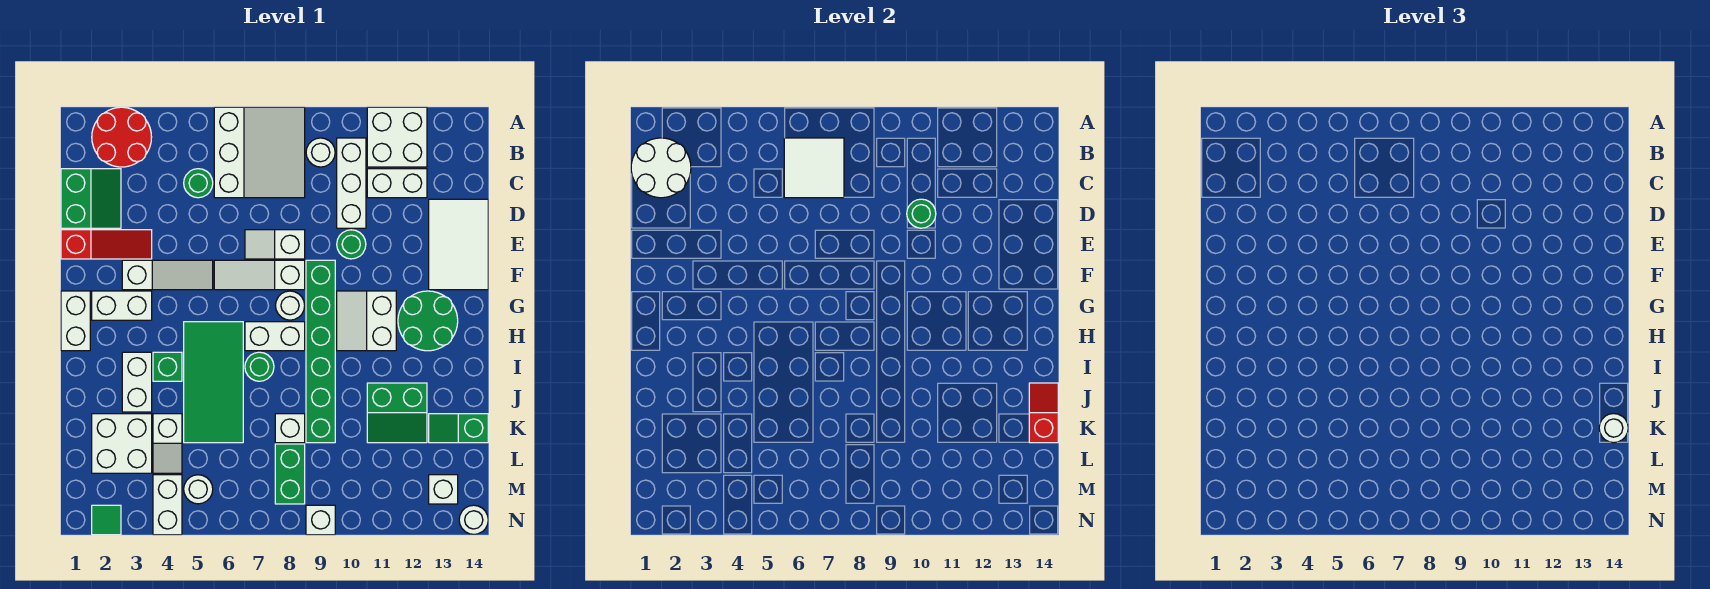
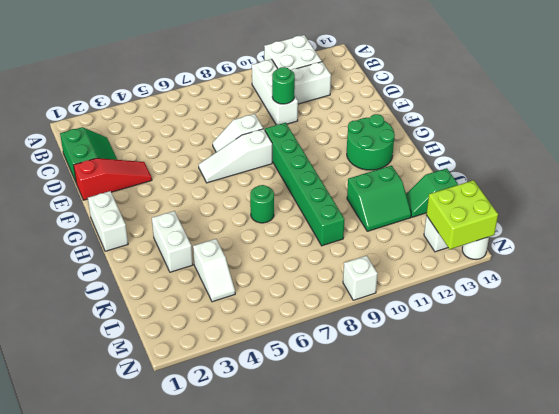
lime brick M13:N14 level 2 -> none
none -> red round brick A2:B3 level 1
none -> white slope A6:C8 level 1 top 6
none -> white round brick B9 level 1
none -> green round brick C5 level 1

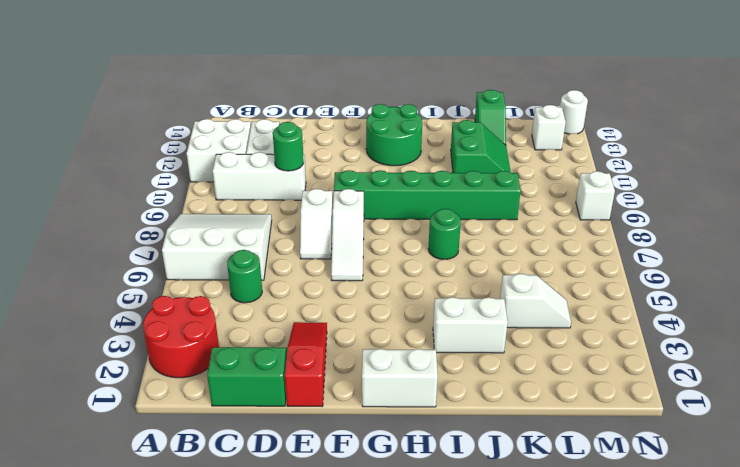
none -> white round brick B9 level 1
none -> white tile D13:F14 level 1
none -> green round brick E10 level 1
none -> white slope F3:F5 level 1 top 3

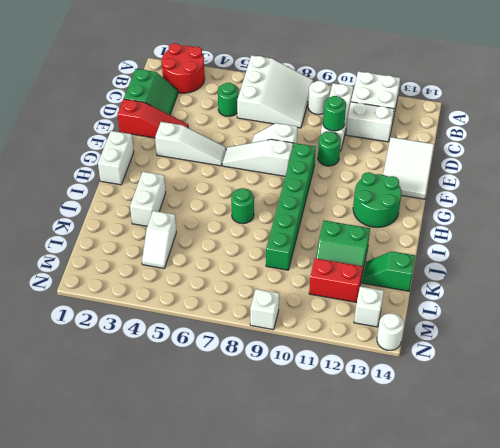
red brick L11:L12 level 1 -> none
none -> white brick G2:G3 level 1
none -> white round brick G8 level 1
none -> white slope G10:H11 level 1 top 11
none -> green tile H5:K6 level 1

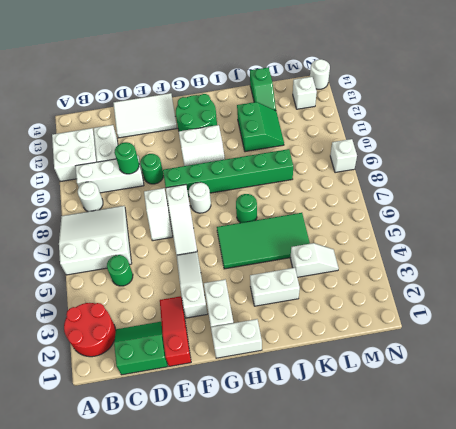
none -> white brick H7:H8 level 1
none -> green brick I4 level 1
none -> white brick K2:L3 level 1
none -> white brick K8 level 1

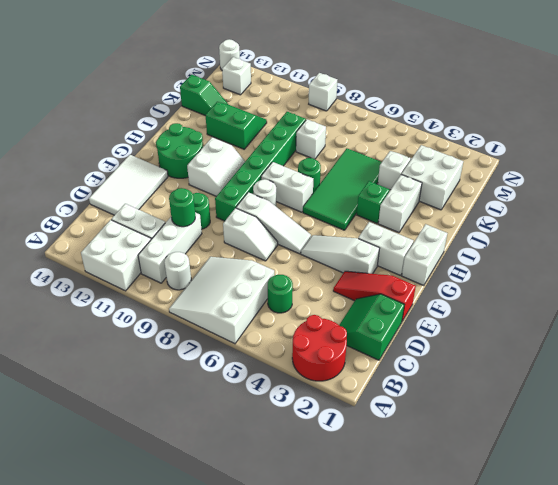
none -> green brick L8:M8 level 1
none -> white brick M4:N4 level 1
none -> white round brick M5 level 1
none -> green tile N2 level 1

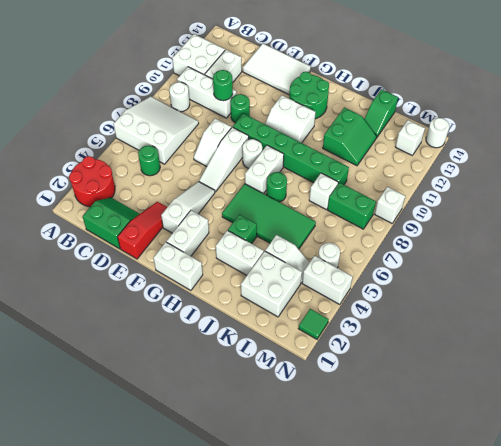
none -> white round brick B1:C2 level 2
none -> white tile B6:C7 level 2
none -> red slope J14:K14 level 2 top K
none -> white round brick K14 level 3

